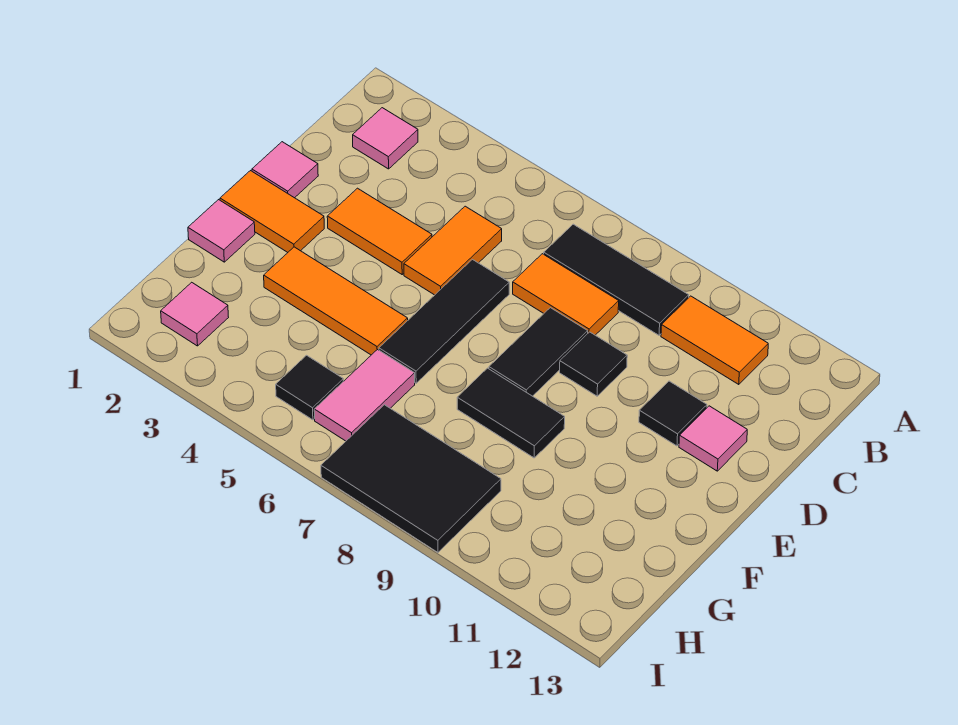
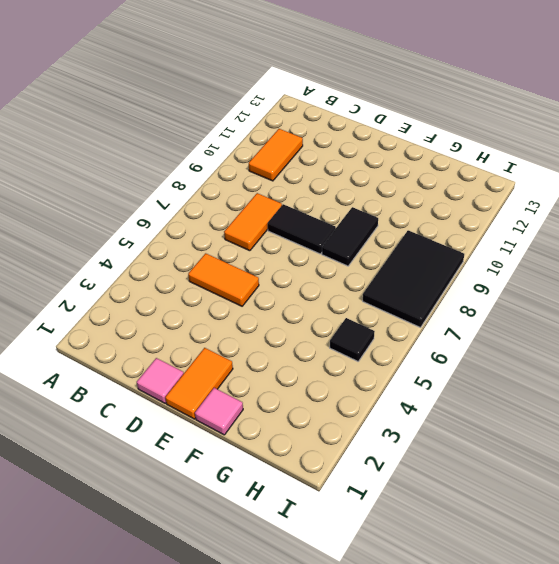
none -> pink tile B2 level 1
none -> black tile B7:B9 level 1
none -> orange tile D3:D4 level 1

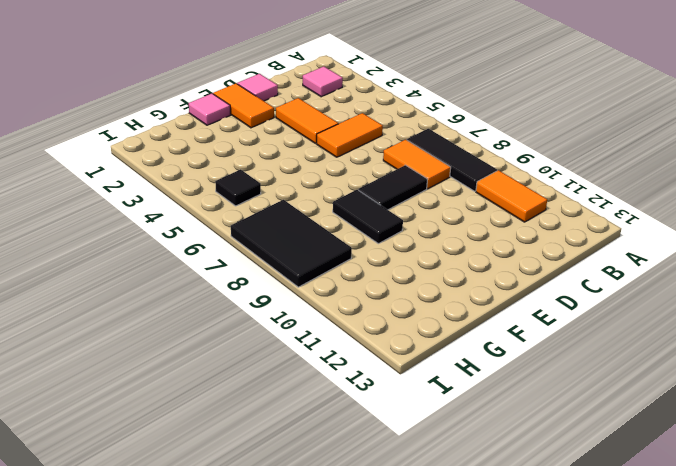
none -> black tile D6:F6 level 1
none -> black tile D9 level 1
none -> black tile D11 level 1

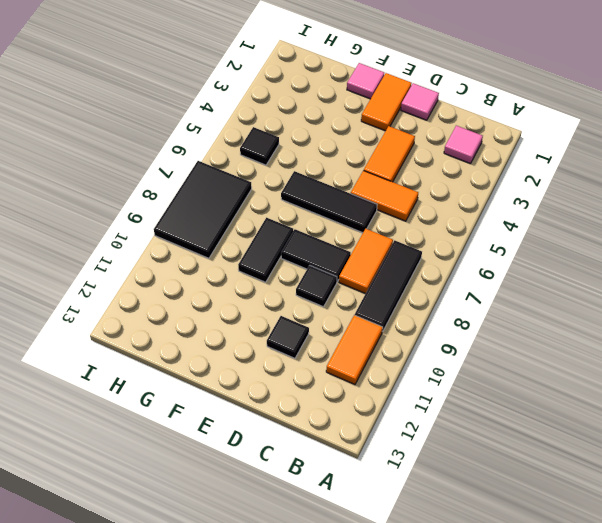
none -> pink tile D12 level 1
none -> orange tile F3:F5 level 1
none -> pink tile G6:H6 level 1

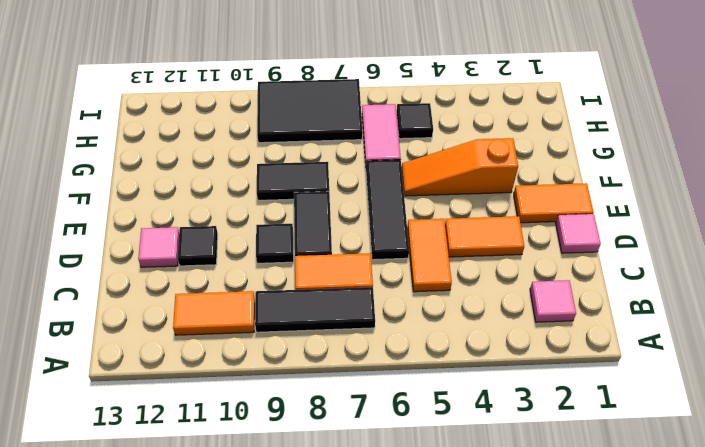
orange slope F3:F5 level 1 top 3 -> orange tile F3:F5 level 1
none -> pink tile F1 level 1
none -> pink tile H2 level 1

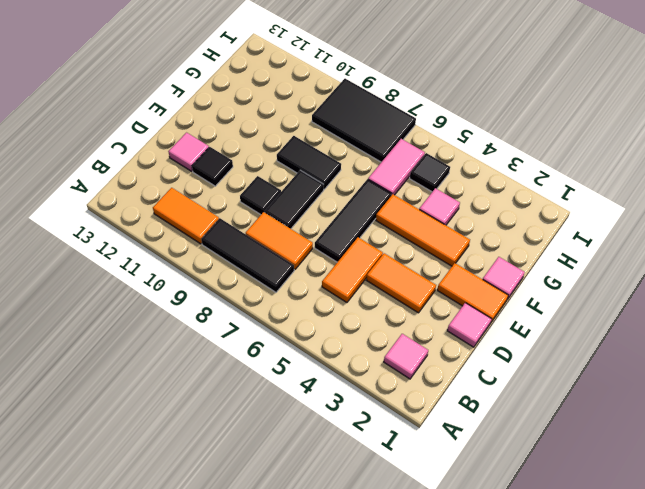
pink tile G4 level 1 -> pink tile H2 level 1

